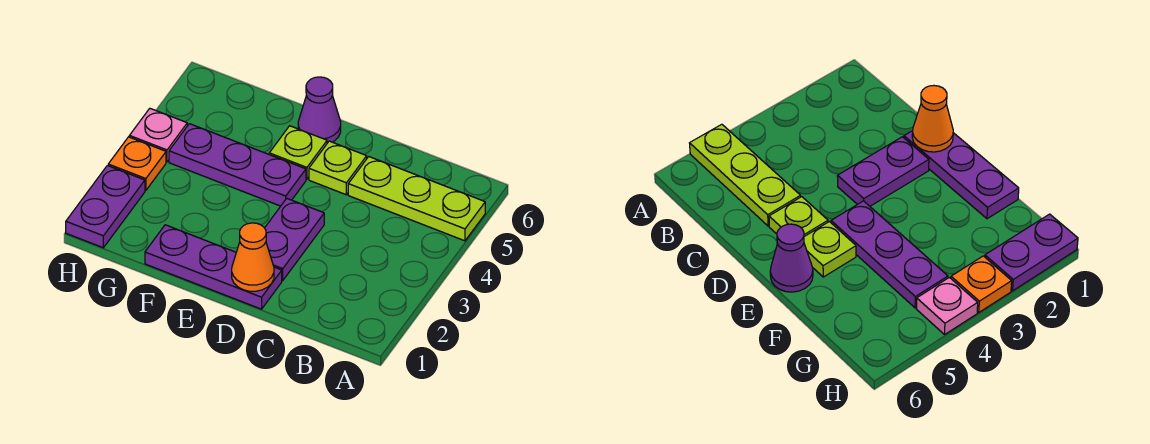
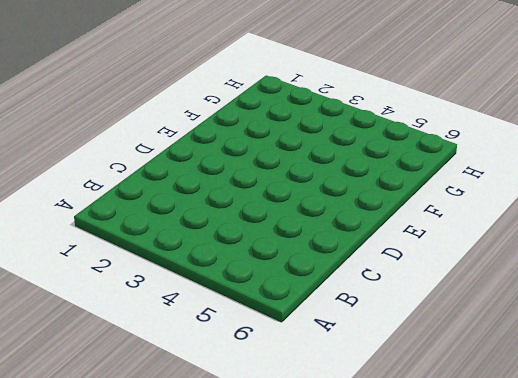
none -> lime plate A5:C5 level 1
none -> purple plate D1:F1 level 1

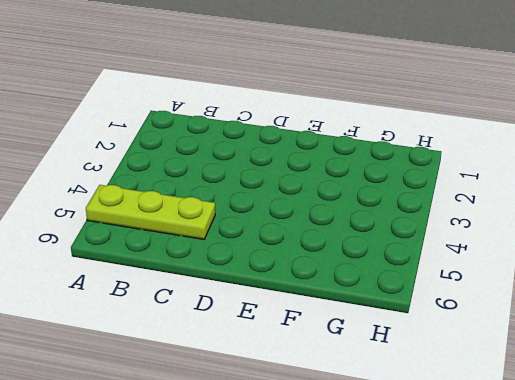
none -> purple plate D1:F1 level 1
none -> purple plate D2:D3 level 1

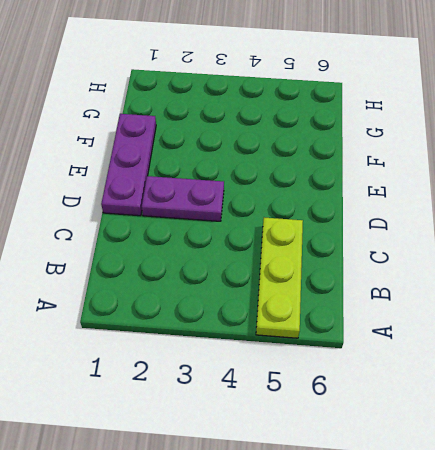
none -> lime plate D5 level 1
none -> purple plate E4:G4 level 1

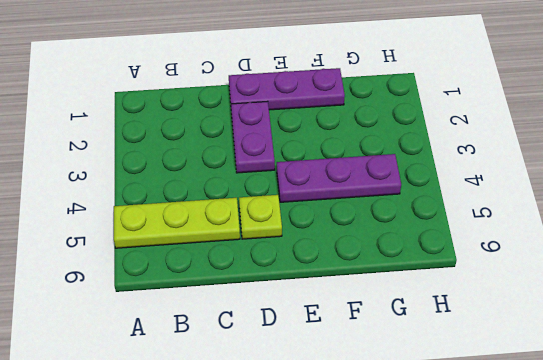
none -> lime plate E5 level 1
none -> purple cone E6 level 1

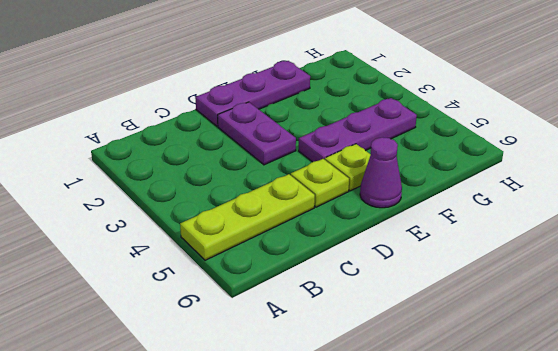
none -> purple plate H1:H2 level 1
none -> orange plate H3 level 1

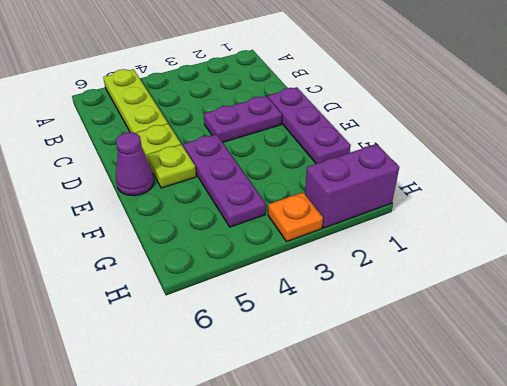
purple brick H1:H2 level 1 -> purple plate H1:H2 level 1
none -> pink plate H4 level 1
none -> orange cone D1 level 2

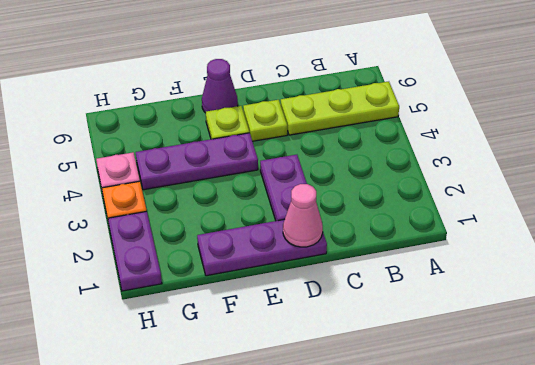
pink cone D1 level 2 -> orange cone D1 level 2

